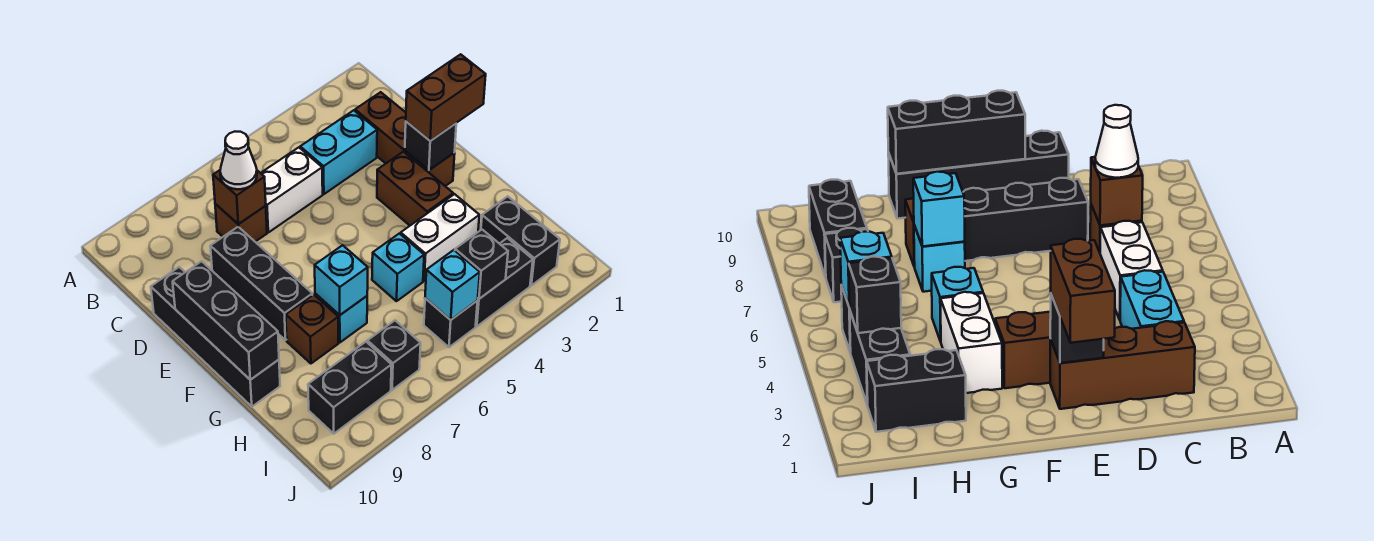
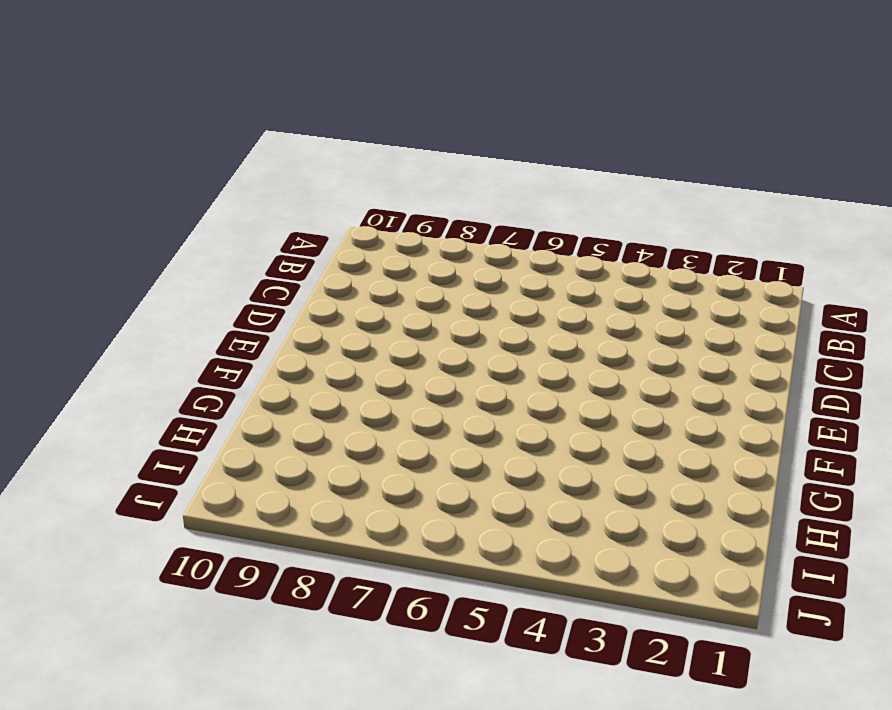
none -> brown brick C2:E2 level 1
none -> cyan brick C3:C4 level 1
none -> white brick C5:C6 level 1

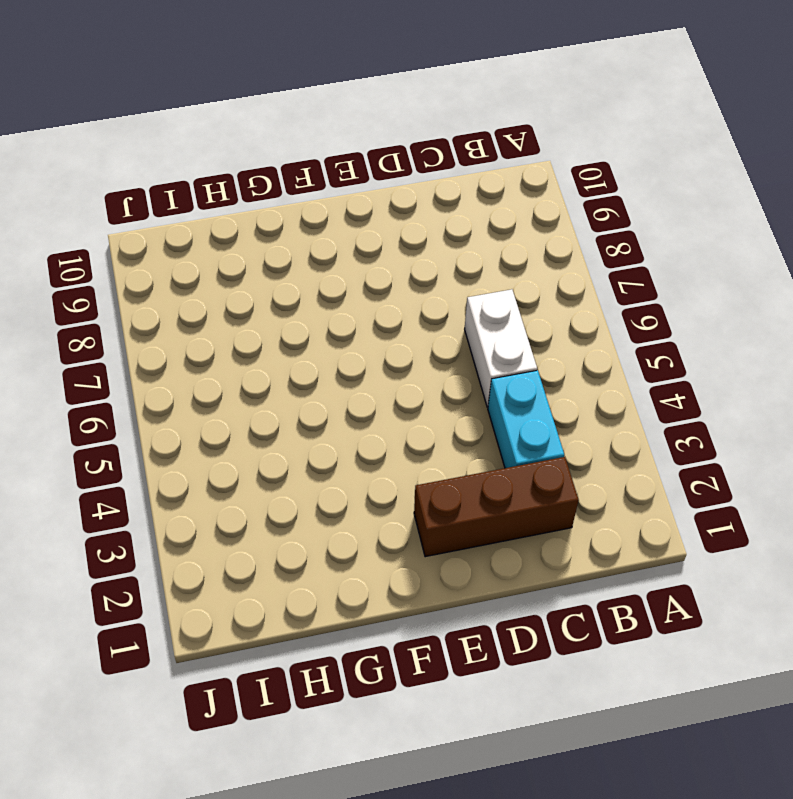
none -> brown brick C7 level 1
none -> black brick D8:F8 level 1
none -> black brick D10:G10 level 1

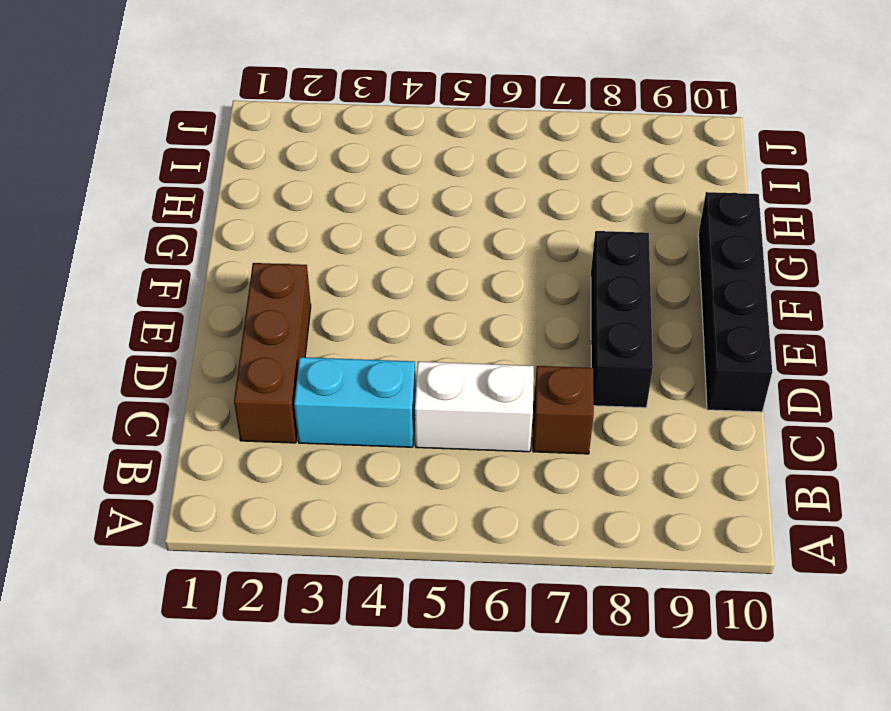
none -> brown brick E3:F3 level 1
none -> white brick G3:G4 level 1
none -> cyan brick G5 level 1

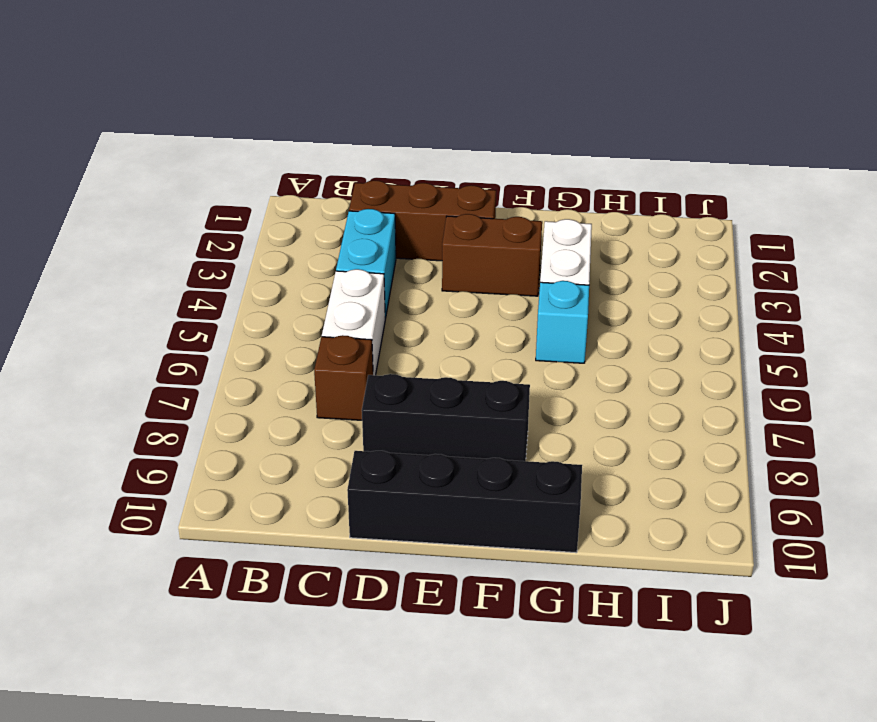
none -> cyan brick G7 level 1
none -> brown brick G8 level 1
none -> black brick H2:I2 level 1

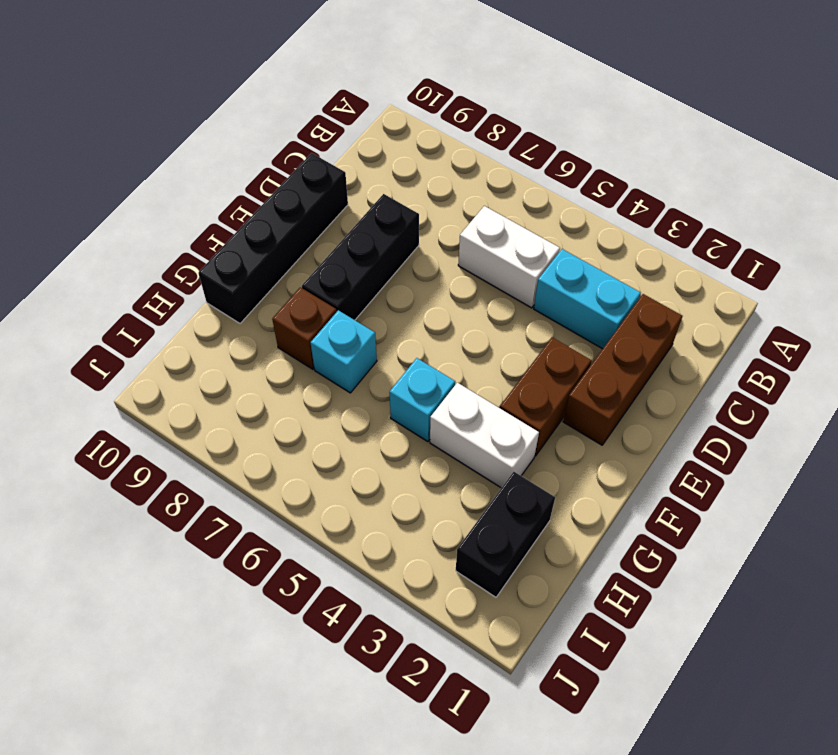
none -> brown brick C7 level 1
none -> black brick I3:I4 level 1
none -> black brick I5 level 1

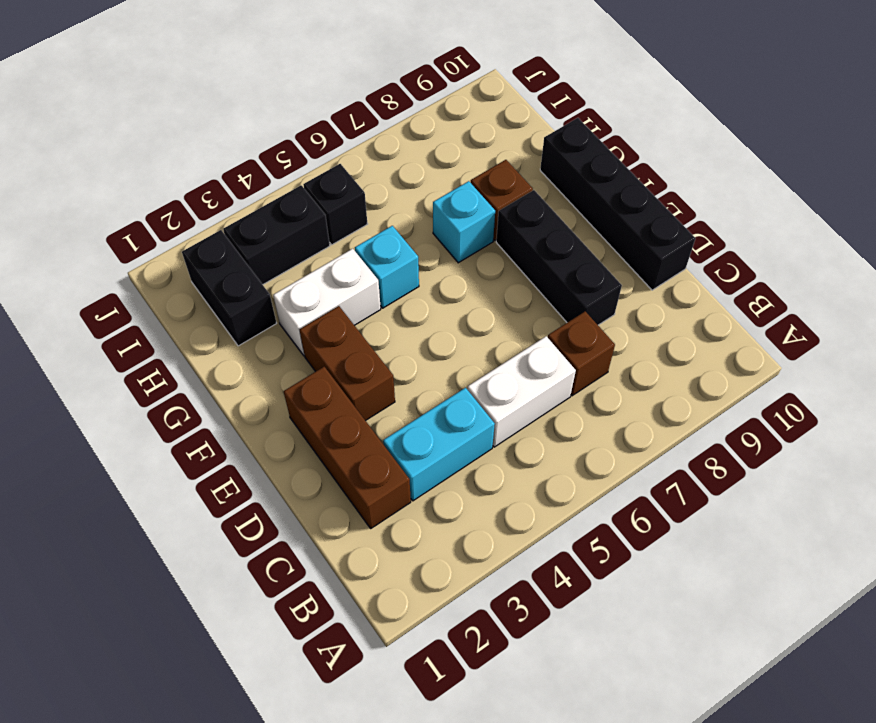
none -> black brick I7 level 1
none -> black brick I8:I9 level 1
none -> brown brick C7 level 2

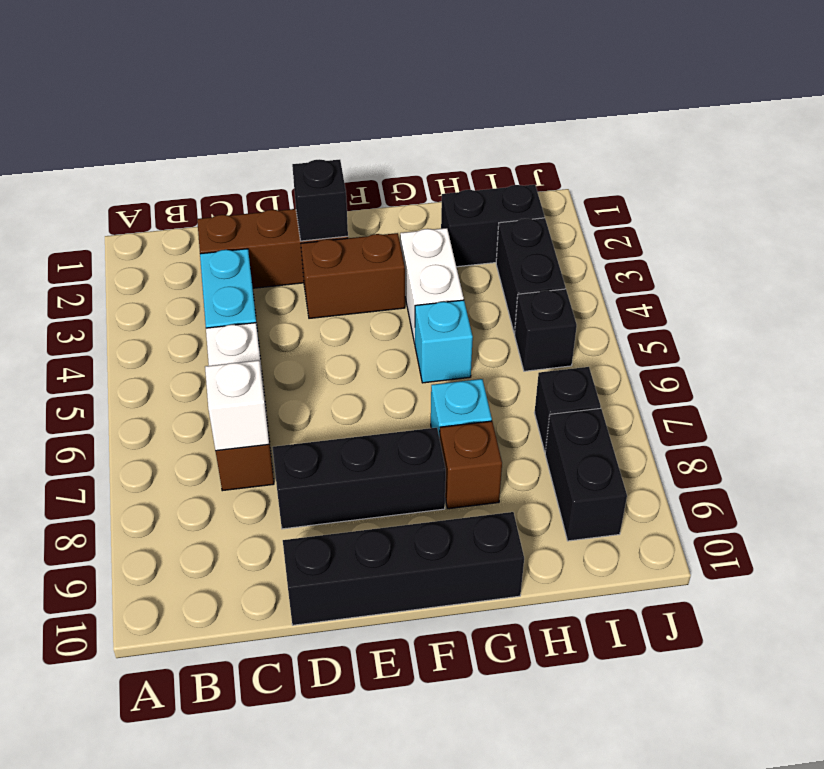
white brick C7 level 2 -> brown brick C7 level 2
none -> black brick E10:G10 level 2
none -> cyan brick G7 level 2
none -> black brick I4 level 2

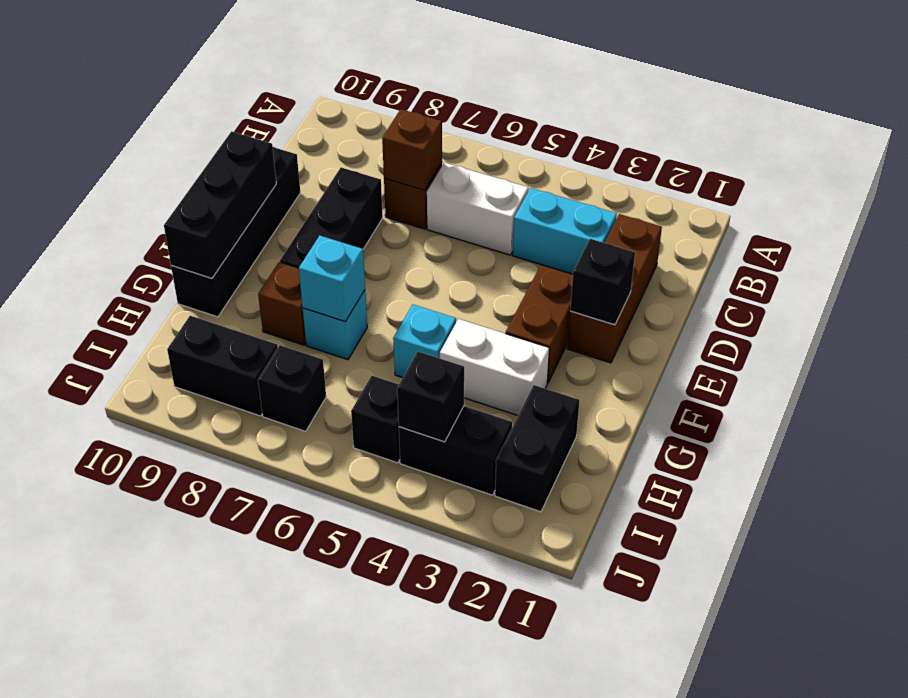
none -> cyan brick I5 level 2
none -> white cone C7 level 3
none -> brown brick E1:E2 level 3

